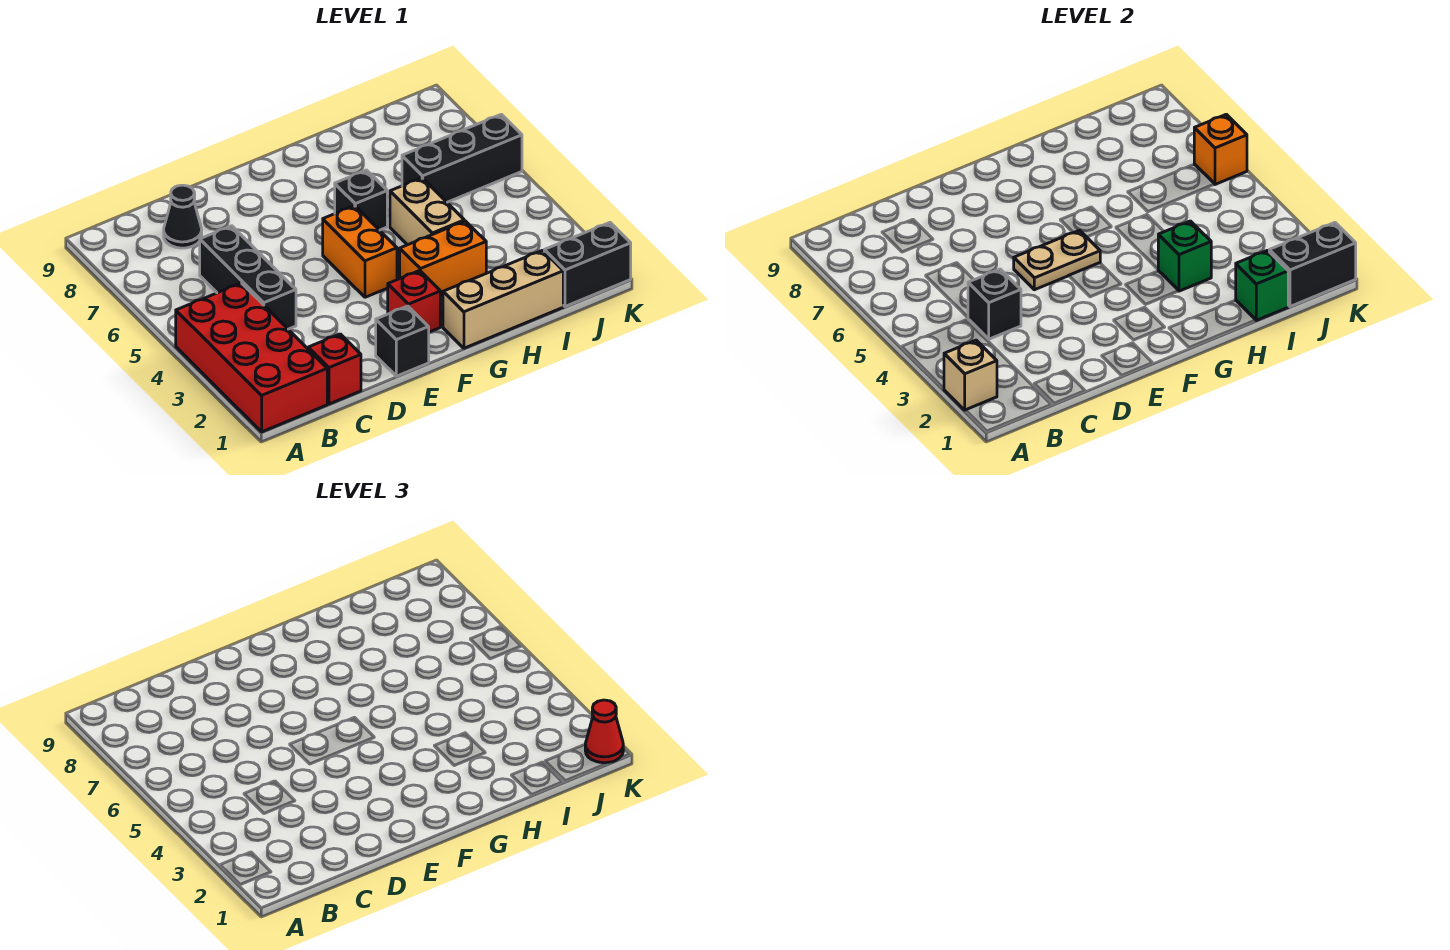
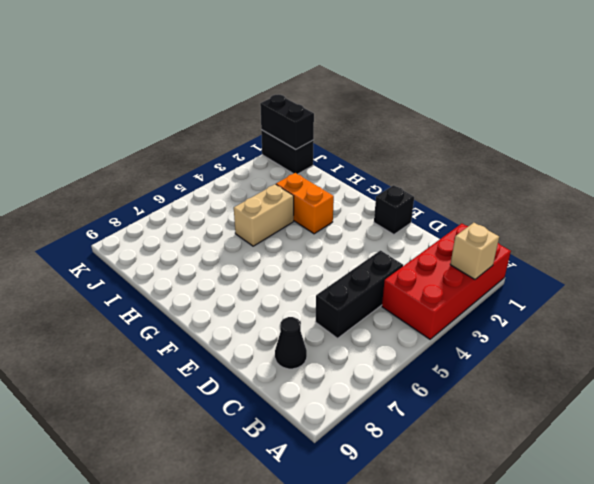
none -> red brick C1 level 1
none -> red brick F2 level 1
none -> orange brick F4:F5 level 1

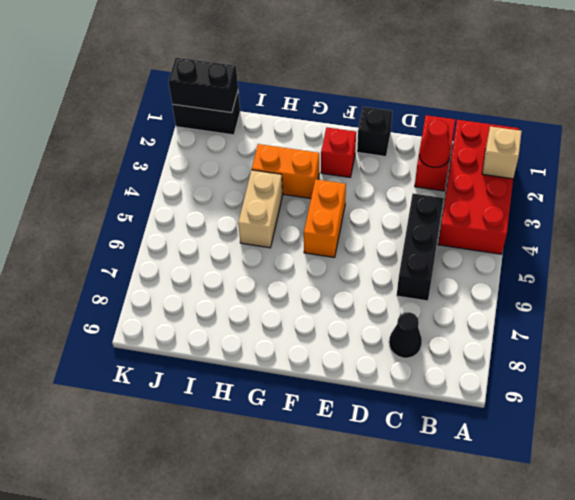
red brick C1:C2 level 1 -> red brick C1 level 1
red cone C2 level 2 -> red cone K1 level 3
none -> tan brick G1:I1 level 1
none -> black brick G6 level 1
none -> black brick I6:K6 level 1

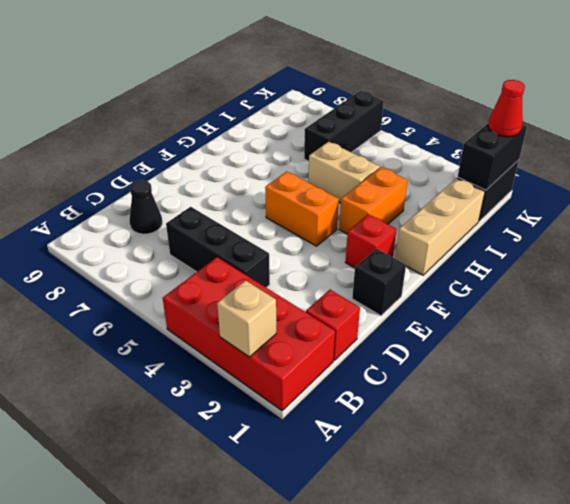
none -> black brick G6 level 1
none -> black brick C4 level 2
none -> tan plate E5:F5 level 2

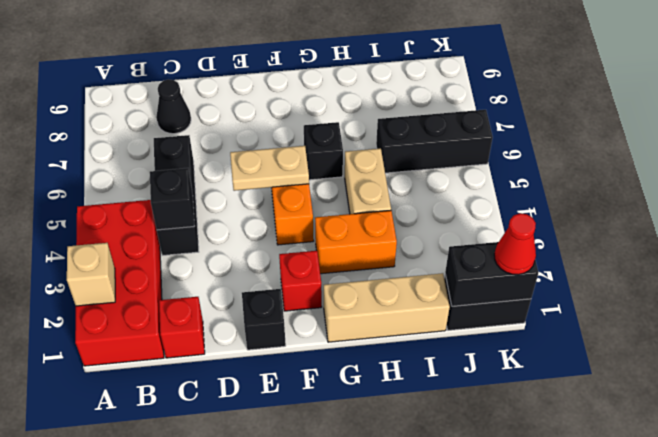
none -> green brick H3 level 2
none -> green brick I1 level 2
none -> orange brick K6 level 2

